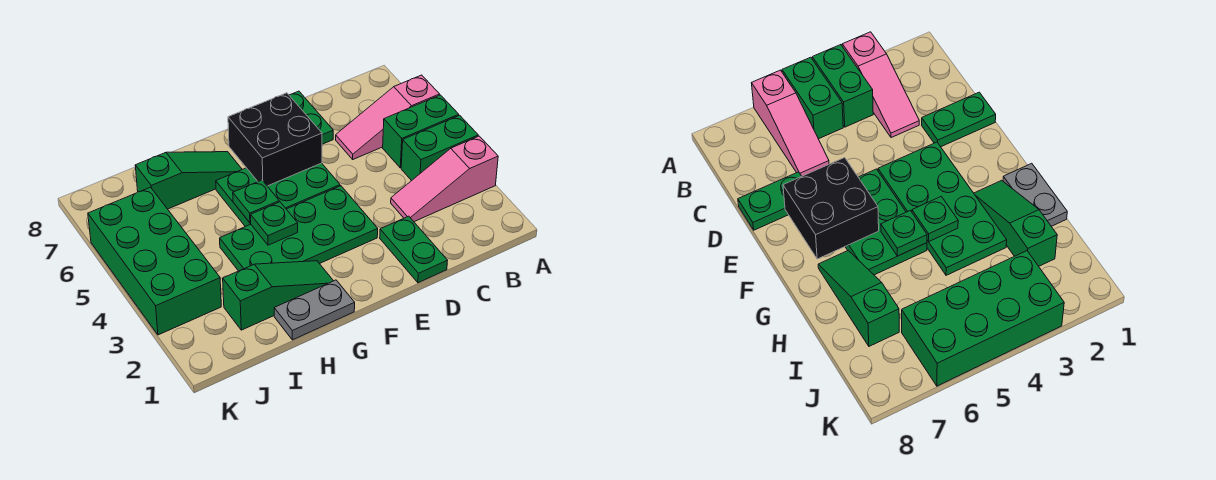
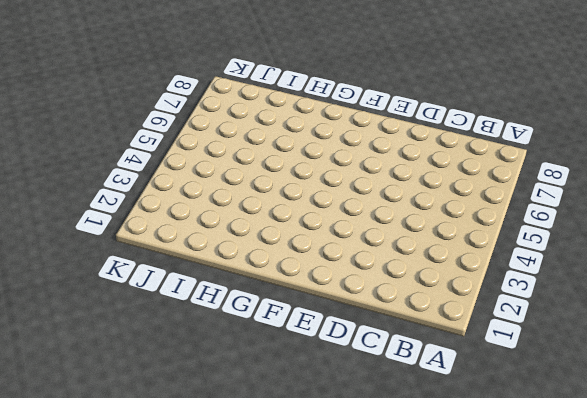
none -> pink slope A3:C3 level 1 top A
none -> green brick A4:B4 level 1
none -> green brick A5:B5 level 1

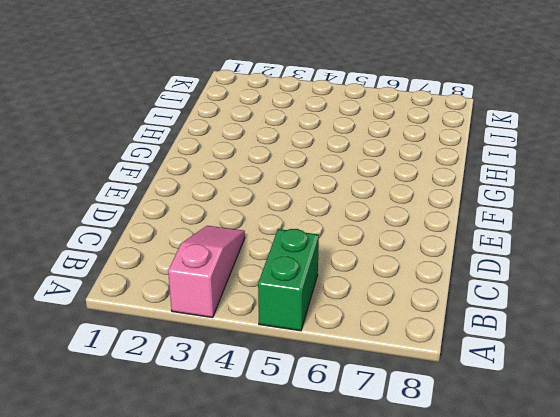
none -> green brick A4:B4 level 1
none -> pink slope A6:C6 level 1 top A
none -> green plate D1:D2 level 1

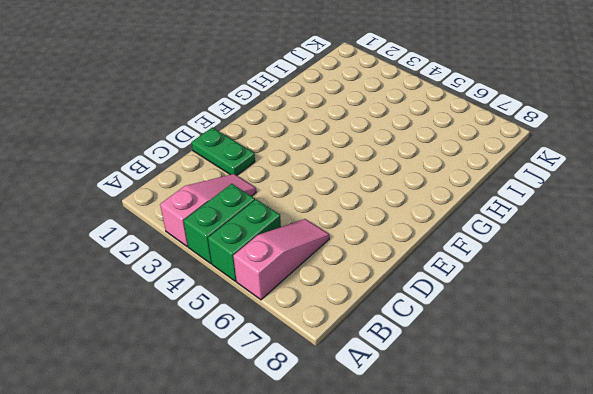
none -> green plate D7:D8 level 1
none -> green plate E3:H4 level 1
none -> green plate E5:G6 level 1

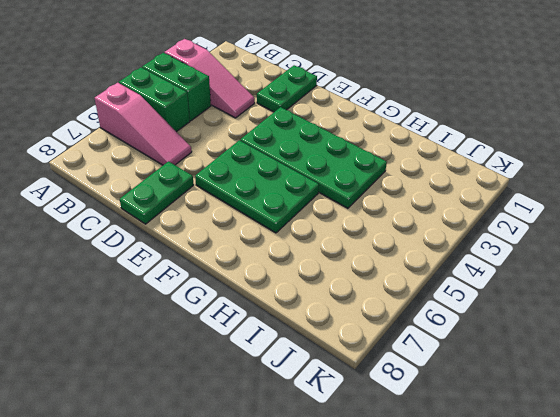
none -> grey plate G1:H1 level 1
none -> green slope G2:I2 level 1 top I
none -> green slope G7:I7 level 1 top I

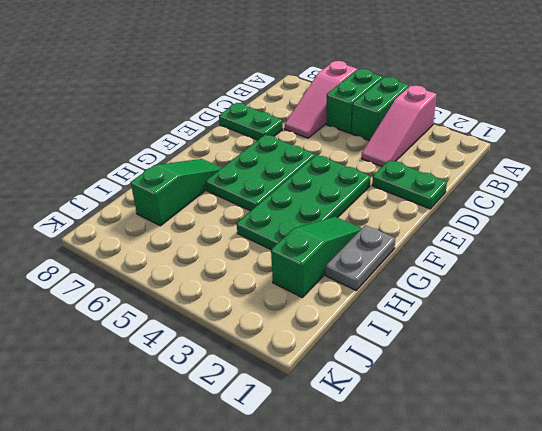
none -> green brick J3:K6 level 1
none -> black brick E6:F7 level 2
none -> green plate G4 level 2

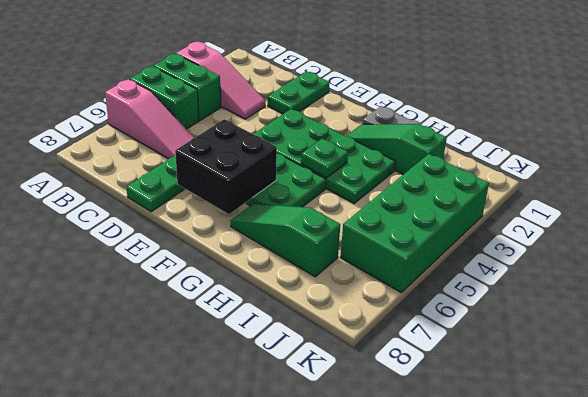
none -> green plate G5 level 2

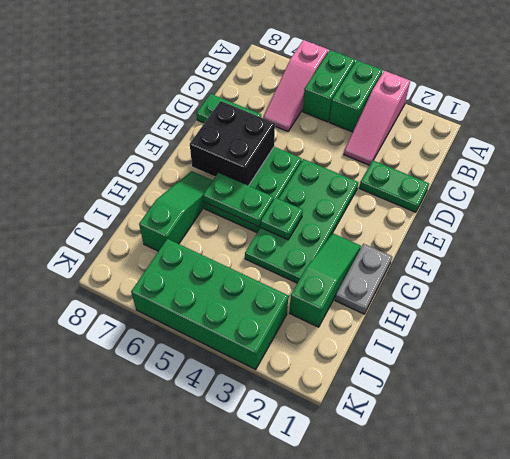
green plate G5:G6 level 2 -> green plate G5 level 2

